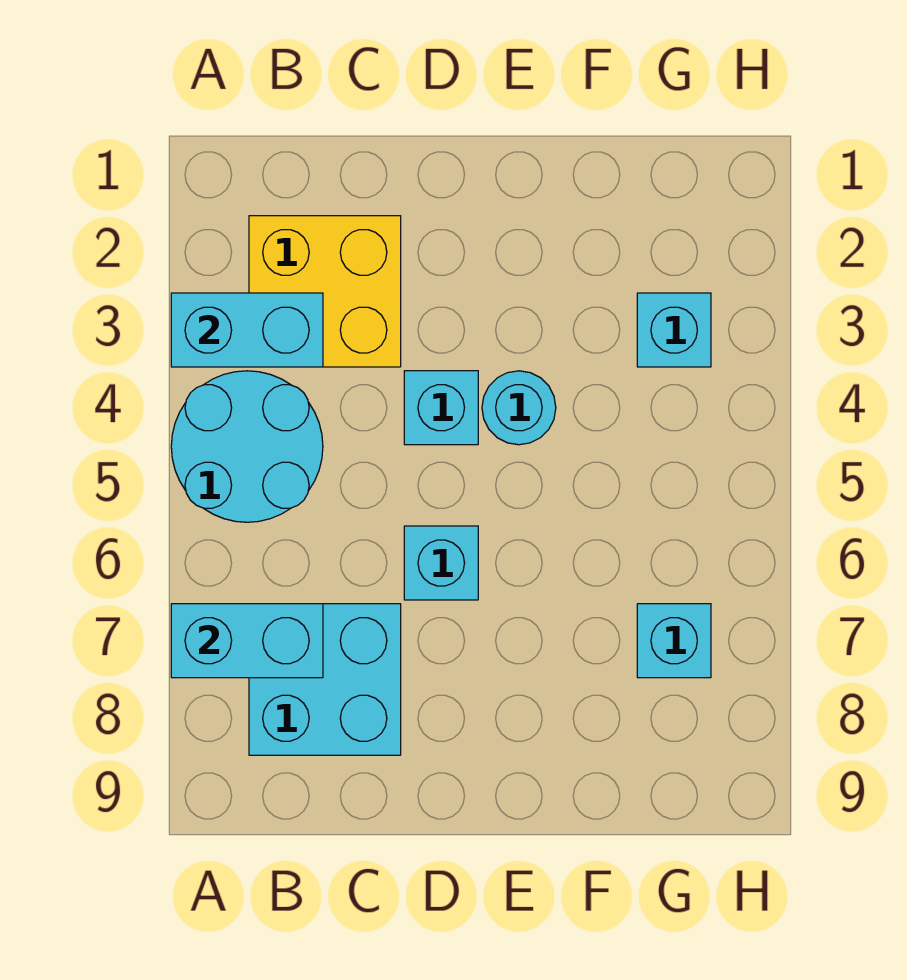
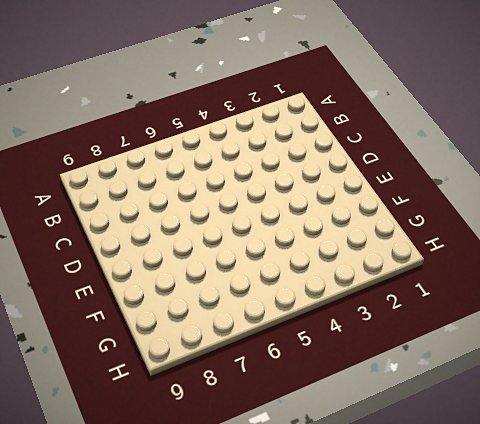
none -> cyan round brick A4:B5 level 1
none -> yellow brick B2:C3 level 1

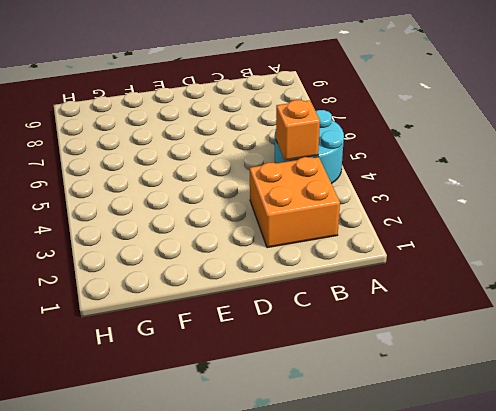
orange brick B2:C3 level 1 -> yellow brick B2:C3 level 1
orange brick B4 level 2 -> none
none -> cyan brick B7:C8 level 1
none -> cyan brick D4 level 1

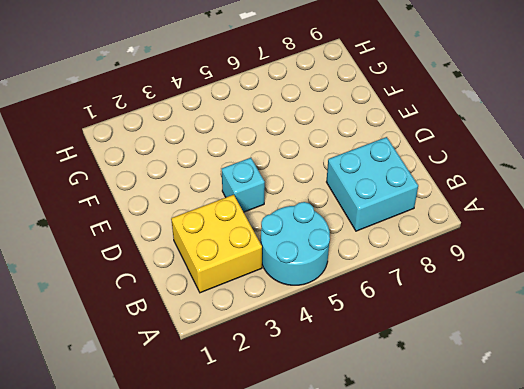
none -> cyan brick D6 level 1
none -> cyan round brick E4 level 1

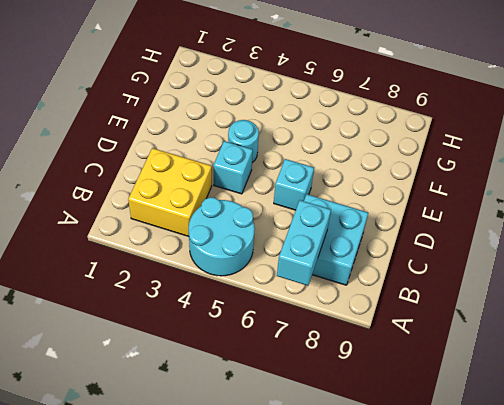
none -> cyan brick G3 level 1
none -> cyan brick G7 level 1

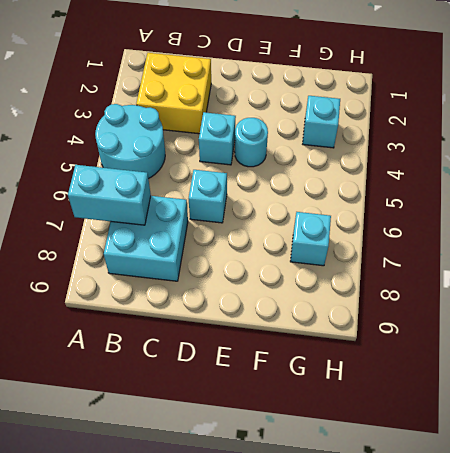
none -> cyan brick A3:B3 level 2

